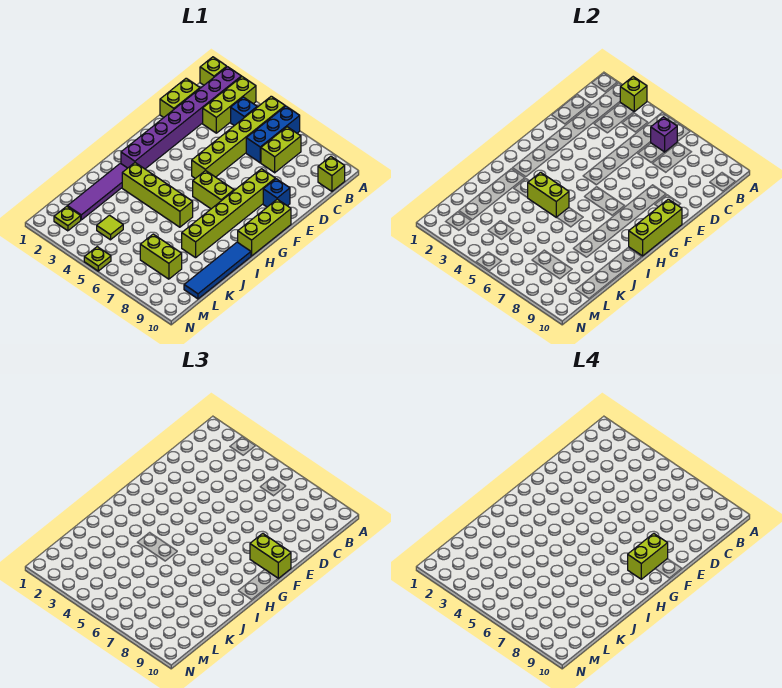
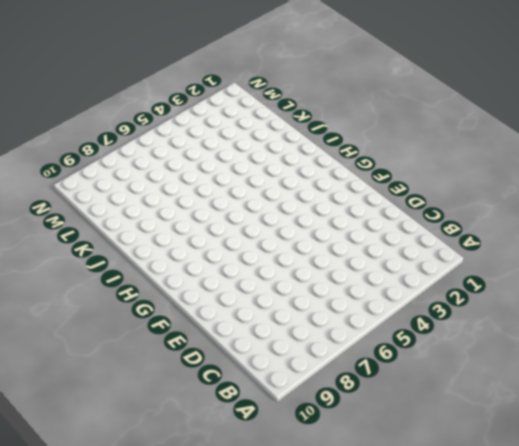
none -> lime brick A1 level 1
none -> purple brick A2:H2 level 1
none -> lime brick A3:C3 level 1

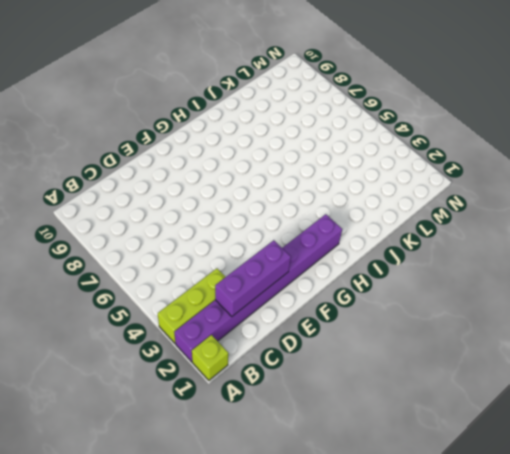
purple brick C2:E2 level 2 -> none
none -> lime brick A5:F5 level 1
none -> blue brick A6:C6 level 1
none -> blue brick B4 level 1

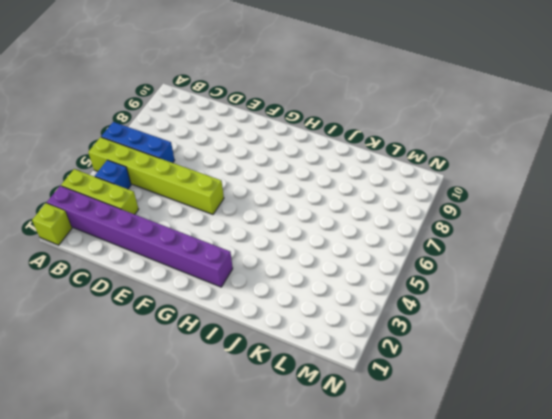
none -> lime brick B7:C7 level 1
none -> lime brick B10 level 1
none -> lime brick C1:D1 level 1

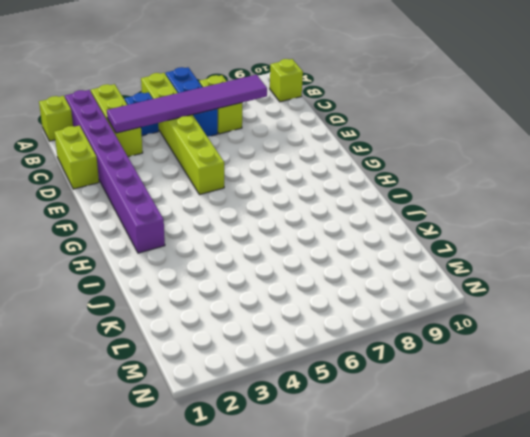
purple tile C3:C8 level 2 -> none
none -> lime brick E8:J8 level 1
none -> blue brick E9 level 1
none -> lime brick F10:H10 level 1

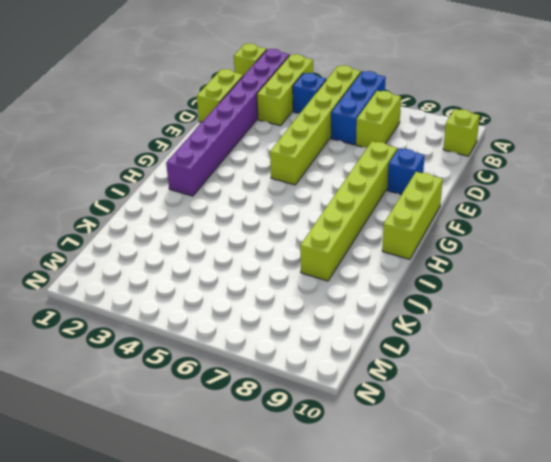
none -> lime brick G6:G7 level 1
none -> purple tile I2:L2 level 1
none -> lime brick I3:I6 level 1

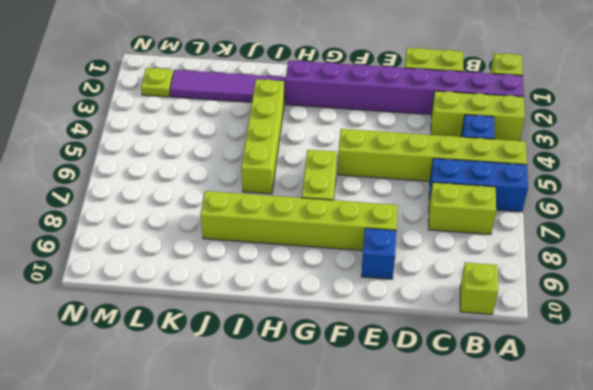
none -> lime brick F10:H10 level 1
none -> blue tile I10:L10 level 1
none -> lime tile L4 level 1

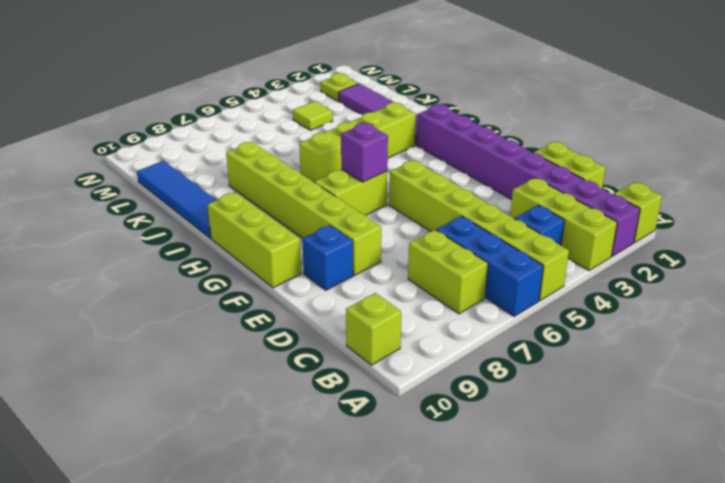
purple brick G6 level 2 -> purple brick B6 level 2
none -> lime brick L7:L8 level 1
none -> lime plate N5 level 1
none -> lime brick A3 level 2

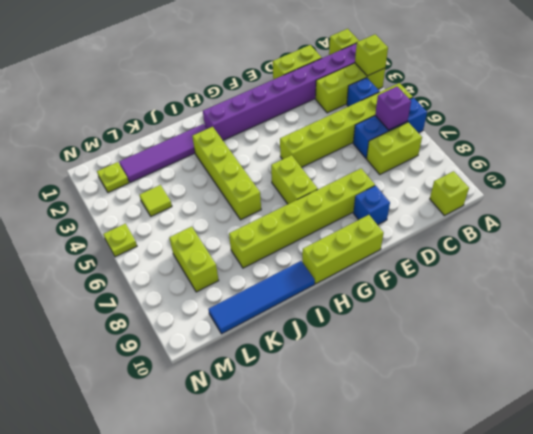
none -> lime brick F10:H10 level 2
none -> lime brick I4:I5 level 2
none -> lime brick F9:F10 level 3

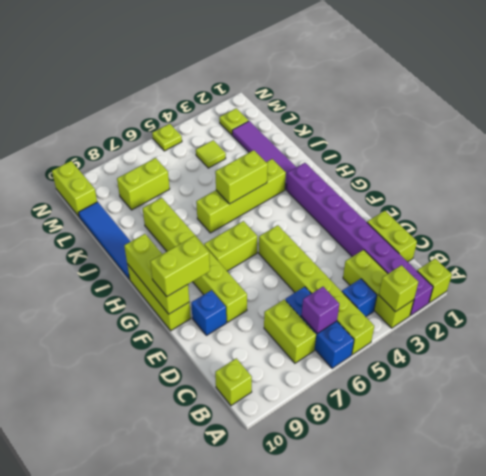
lime brick M10:N10 level 1 -> lime brick F9:G9 level 4

